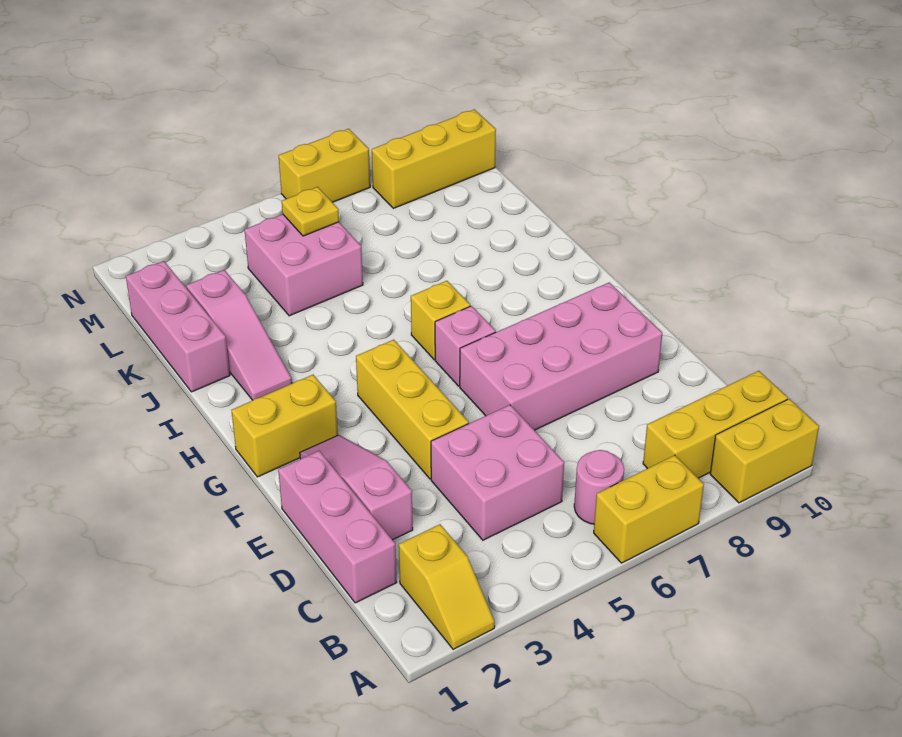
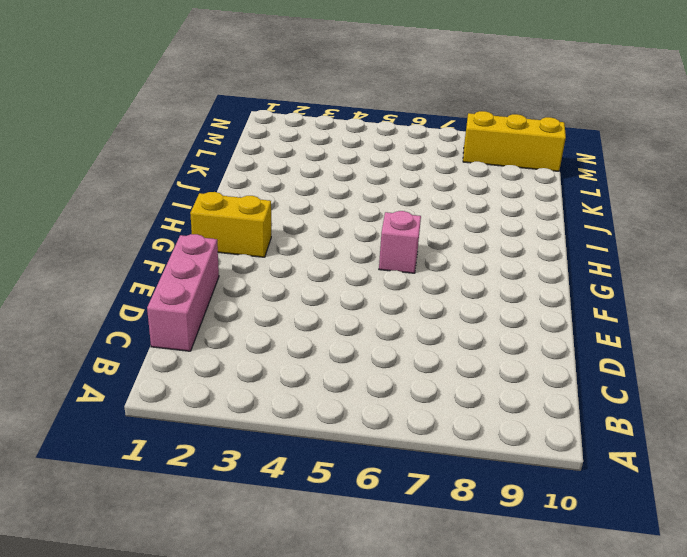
none -> yellow slope A2:B2 level 1 top B
none -> yellow brick A6:A7 level 1
none -> yellow brick A9:A10 level 1

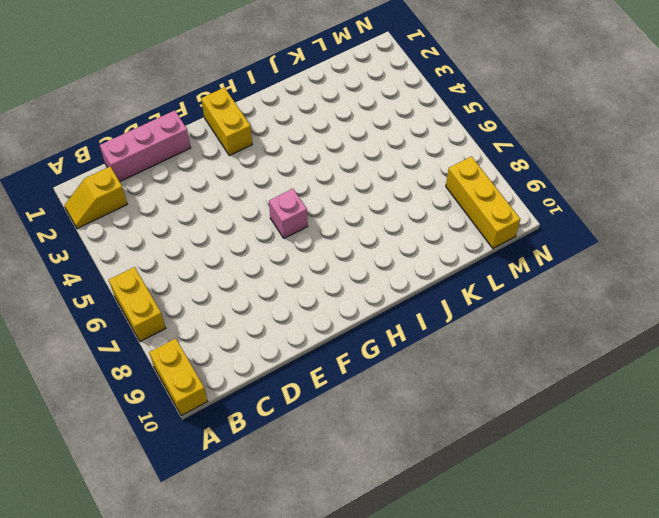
none -> pink round brick B6 level 1
none -> yellow brick B8:B10 level 1
none -> pink brick C4:D5 level 1

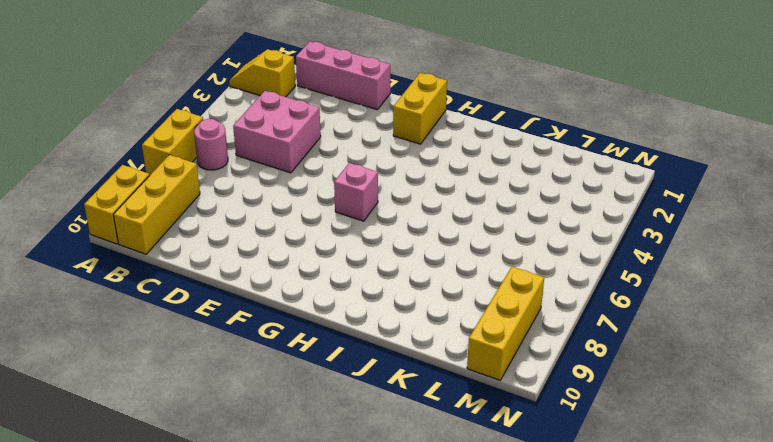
none -> pink slope D2:F2 level 1 top D
none -> yellow brick E4:G4 level 1
none -> pink brick E6:F9 level 1

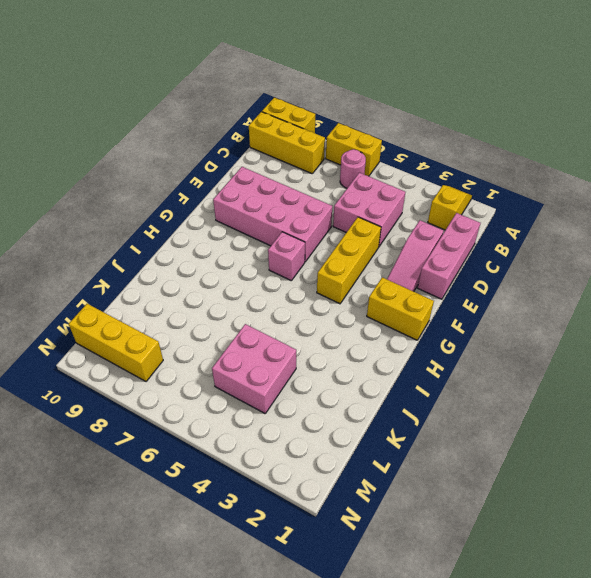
none -> yellow brick H6 level 1
none -> pink slope I2:K2 level 1 top K
none -> pink brick J1:L1 level 1

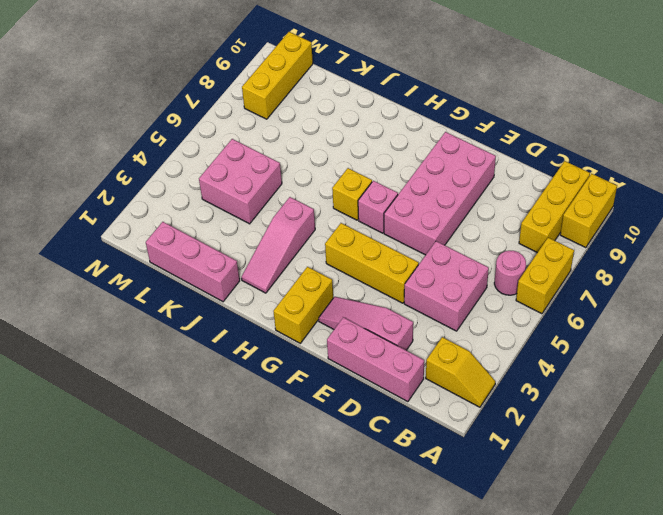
pink slope I2:I4 level 1 top 4 -> pink slope I2:K2 level 1 top K
none -> yellow brick N6:N7 level 1
none -> yellow plate L5 level 2

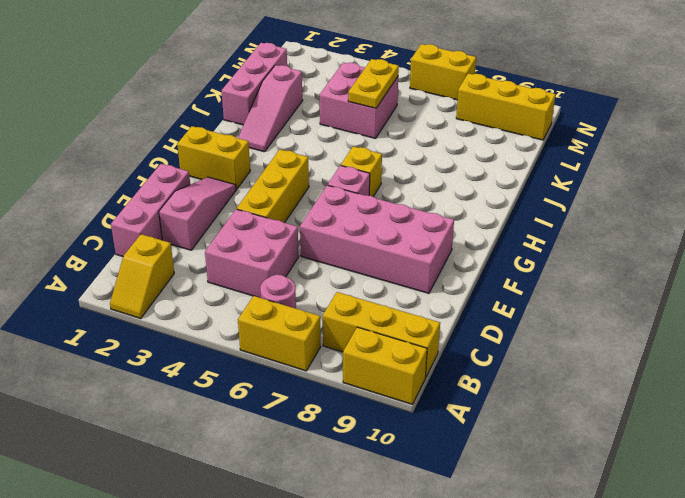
yellow plate K5:L5 level 2 -> yellow plate L5 level 2

